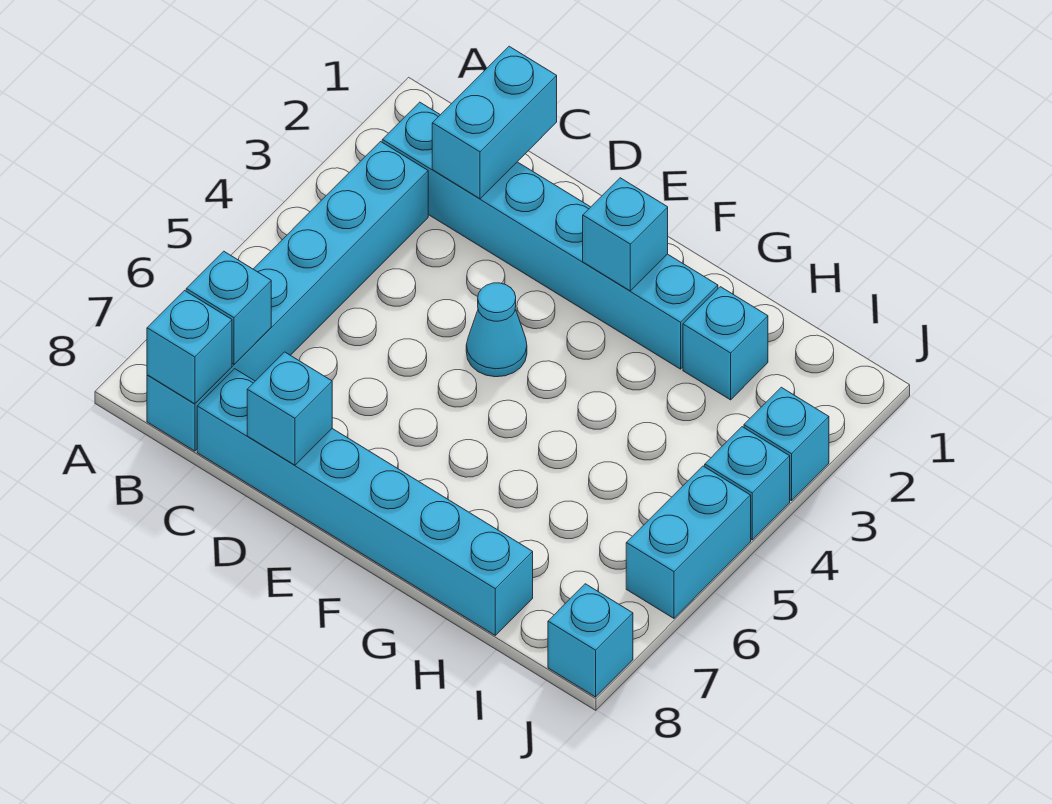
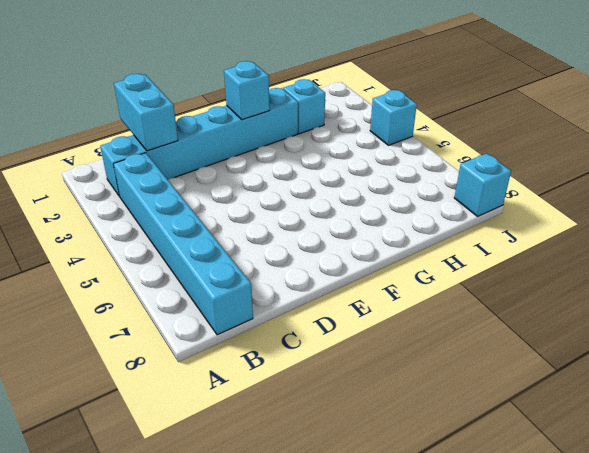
none -> cyan brick C8:H8 level 1
none -> cyan cone E4 level 1
none -> cyan brick J3 level 1

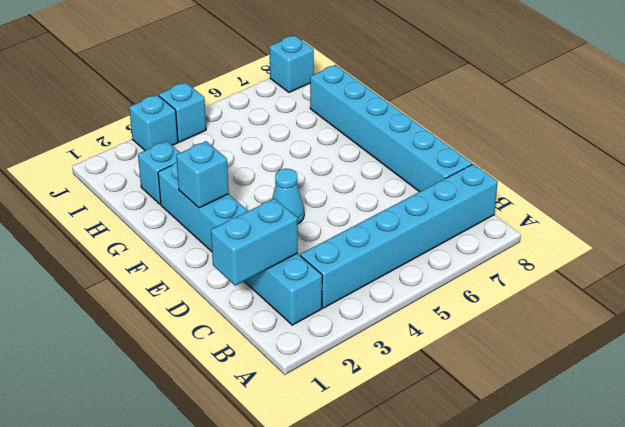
none -> cyan brick J5:J6 level 1
none -> cyan brick B7 level 2
none -> cyan brick B8 level 2

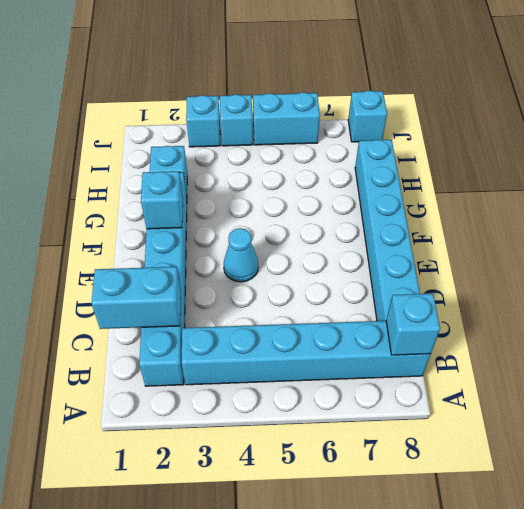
none -> cyan brick B7 level 2
none -> cyan brick D8 level 2

